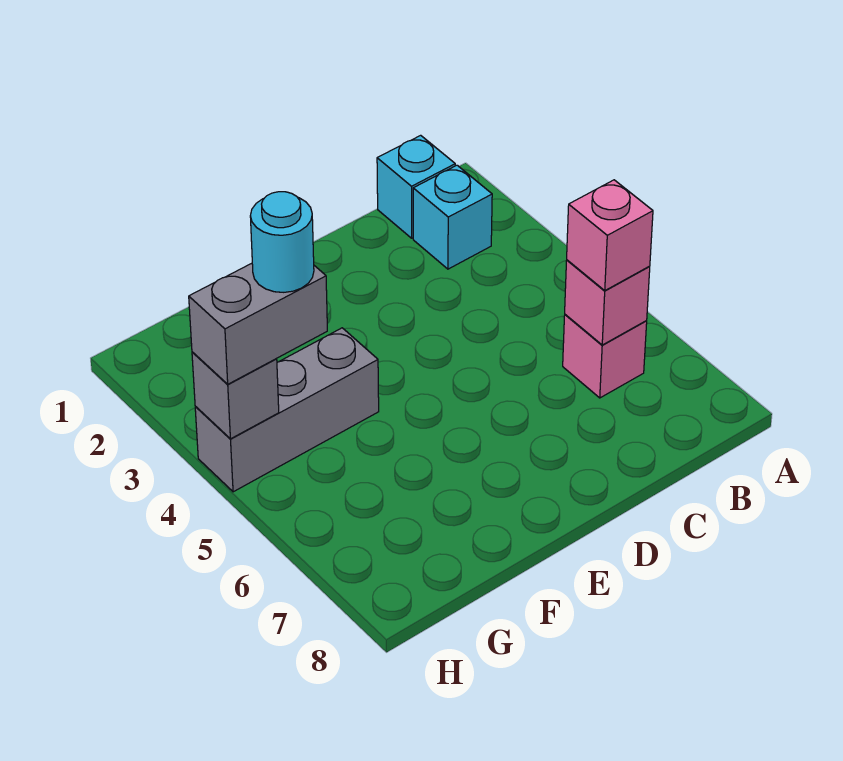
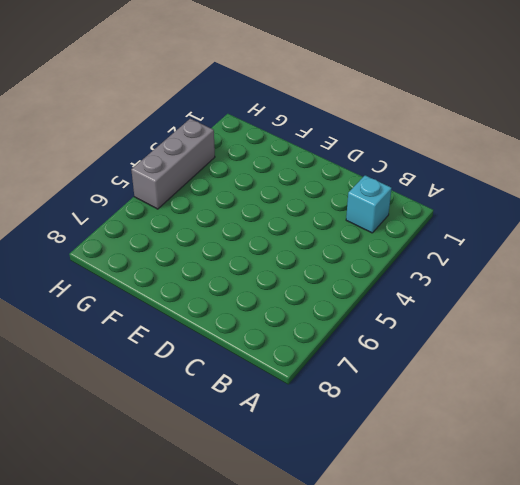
grey brick H3:H5 level 1 -> grey brick F4:H4 level 1
none -> cyan brick B1 level 1
none -> pink brick B6 level 1

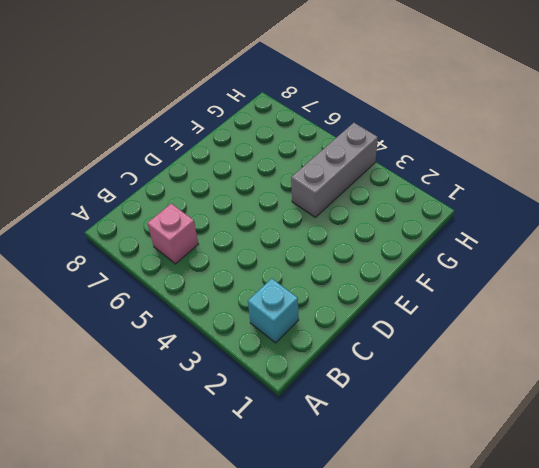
none -> cyan brick B1 level 1
none -> pink brick B6 level 2

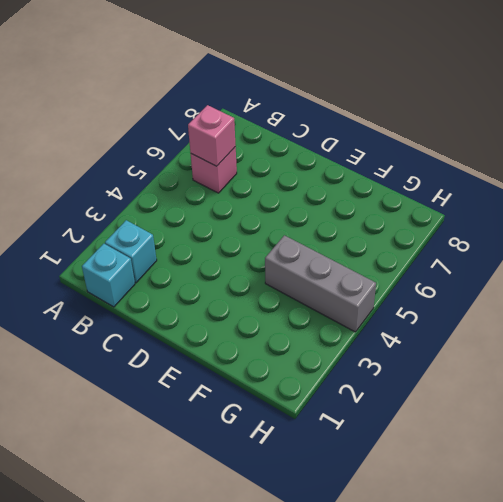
none -> grey brick H4 level 2
none -> pink brick B6 level 3

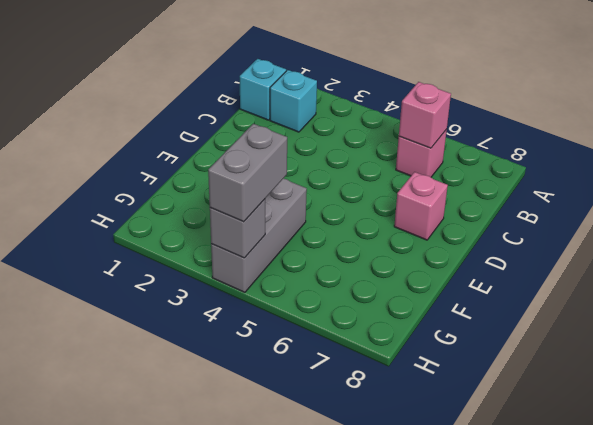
pink brick D7 level 1 -> pink brick B6 level 3
none -> cyan round brick G4 level 4

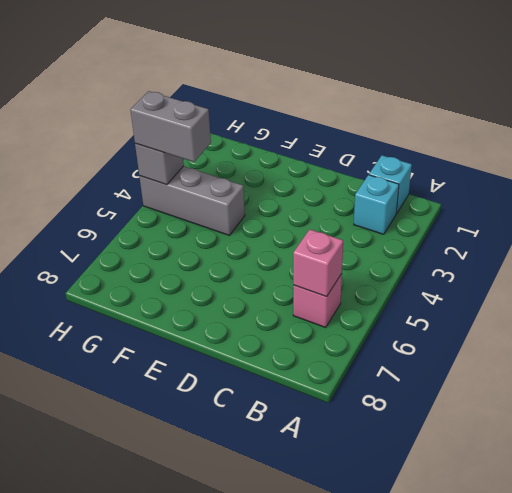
none -> pink brick B6 level 3
none -> cyan round brick G4 level 4

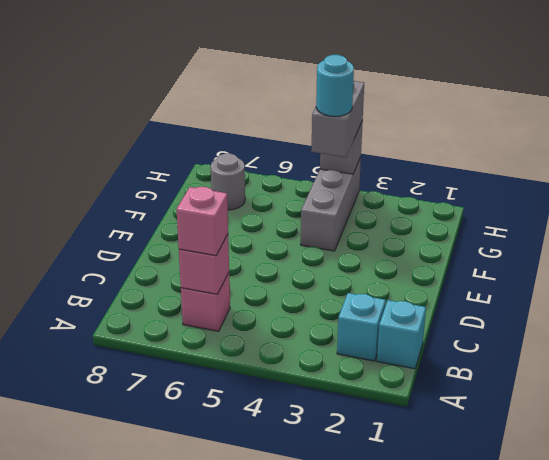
grey round brick G7 level 1 -> none

